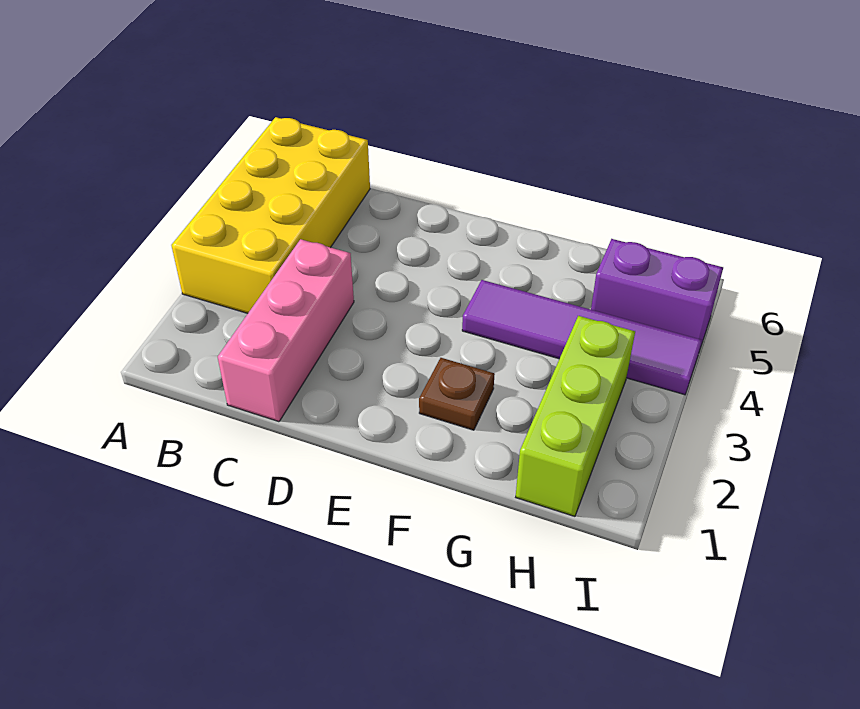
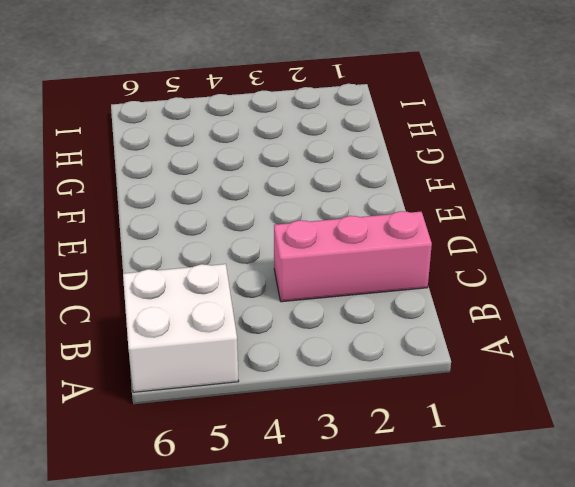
white brick A5:B6 level 1 -> yellow brick A3:B6 level 1
none -> brown plate F2 level 1
none -> purple tile F4:I4 level 1

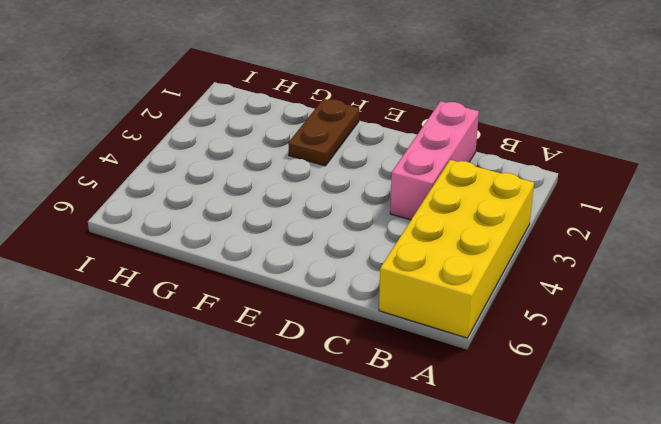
brown plate F1:F2 level 1 -> brown plate F2 level 1
none -> purple tile F4:I4 level 1
none -> lime brick H1:H3 level 1

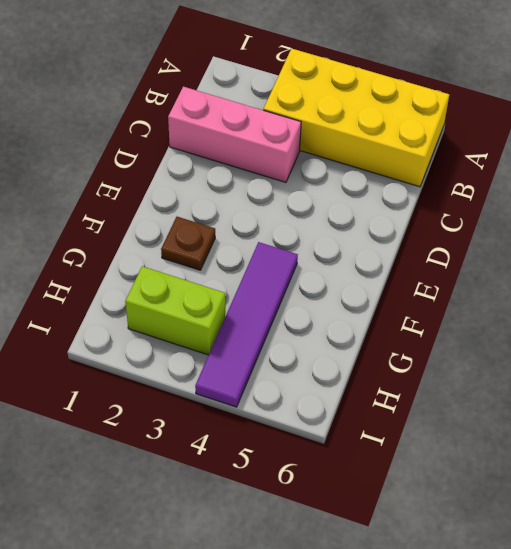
lime brick H2:H3 level 1 -> lime brick H1:H3 level 1
none -> purple brick H5:I5 level 1

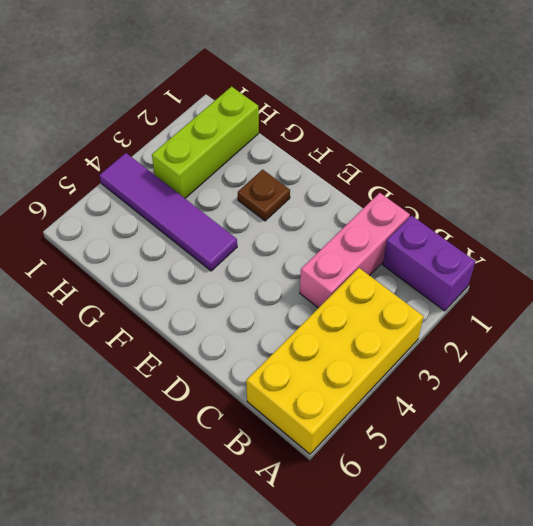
purple brick A1:B1 level 1 -> purple brick H5:I5 level 1

